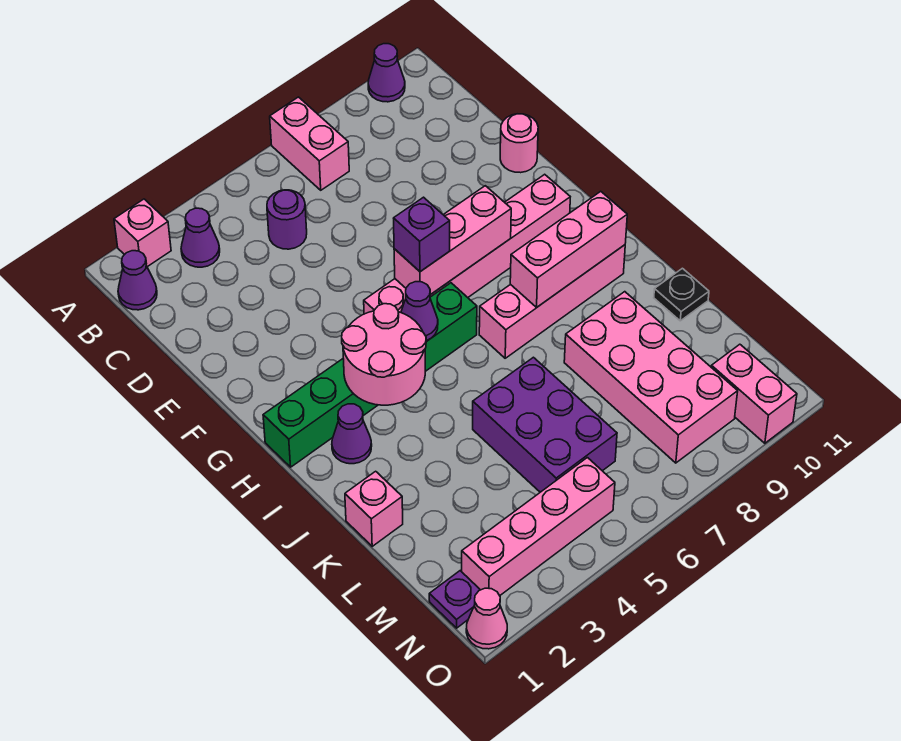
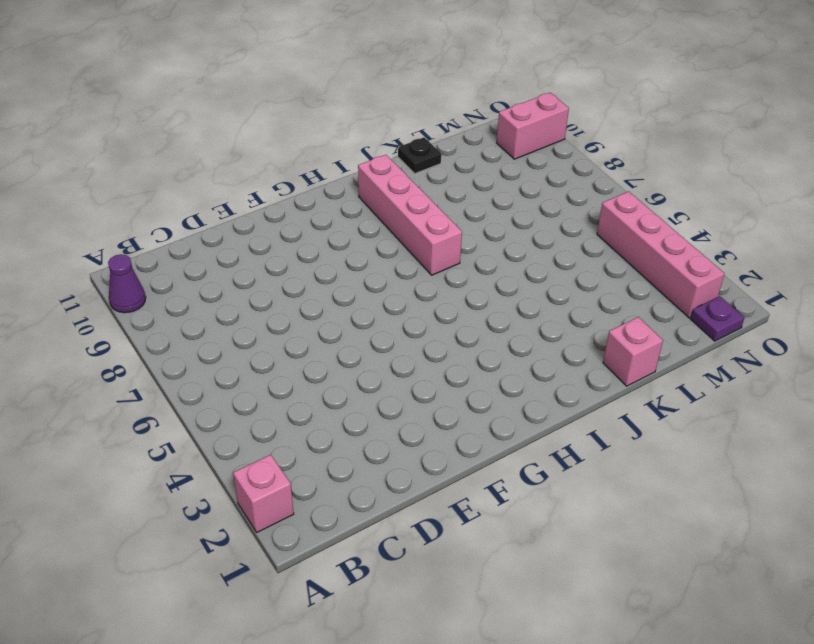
none -> pink brick A7:B7 level 1
none -> purple cone B1 level 1
none -> purple cone B3 level 1

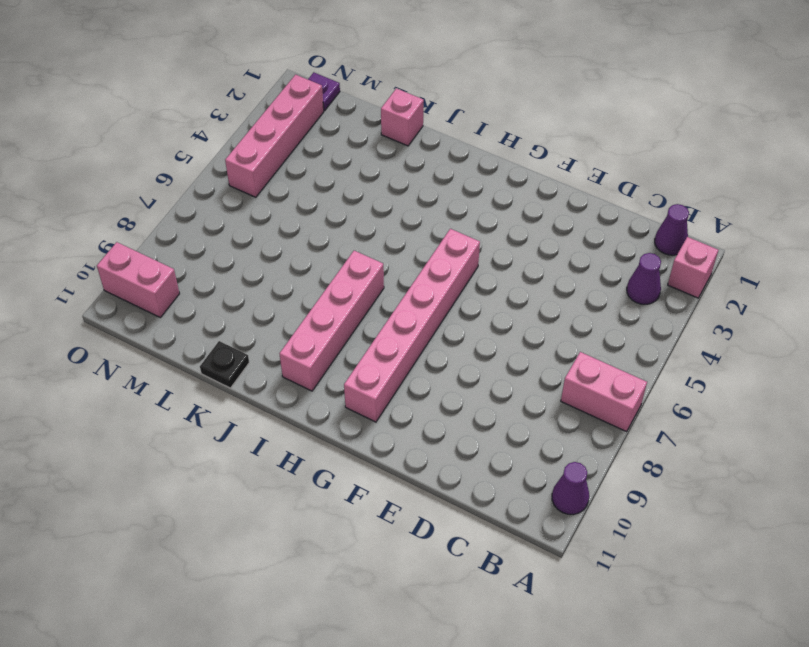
none -> purple round brick C5 level 1
none -> pink round brick E11 level 1
none -> green brick H1:H6 level 1

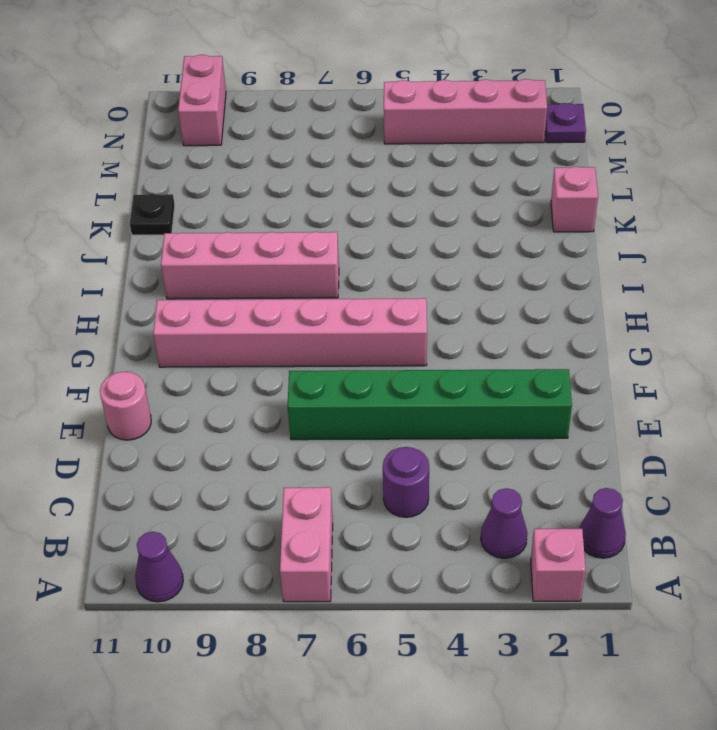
green brick E2:E7 level 1 -> green brick H1:H6 level 1
none -> purple cone I2 level 1
none -> purple brick K5:M6 level 1
none -> pink brick K8:N9 level 1

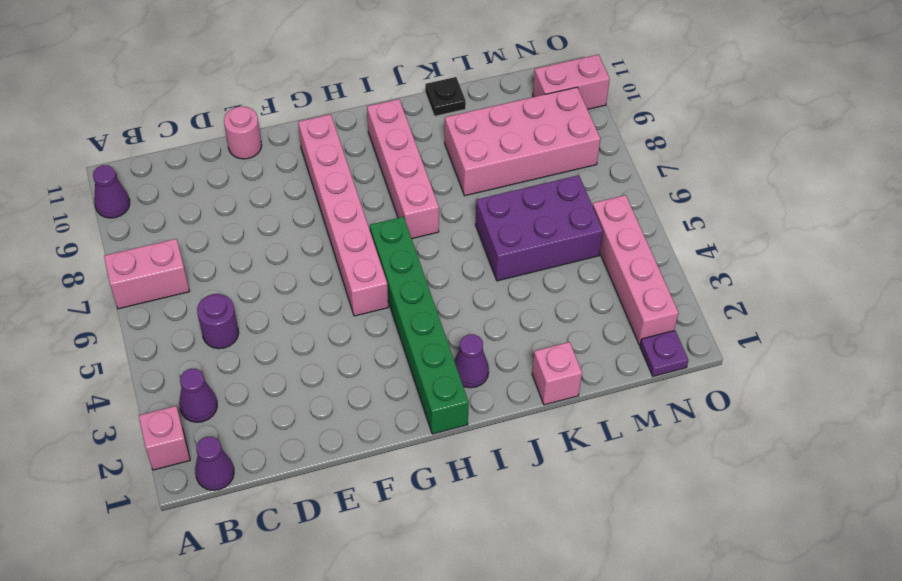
none -> pink cone O1 level 1
none -> pink brick G6:G8 level 2
none -> pink round brick H3:I4 level 2

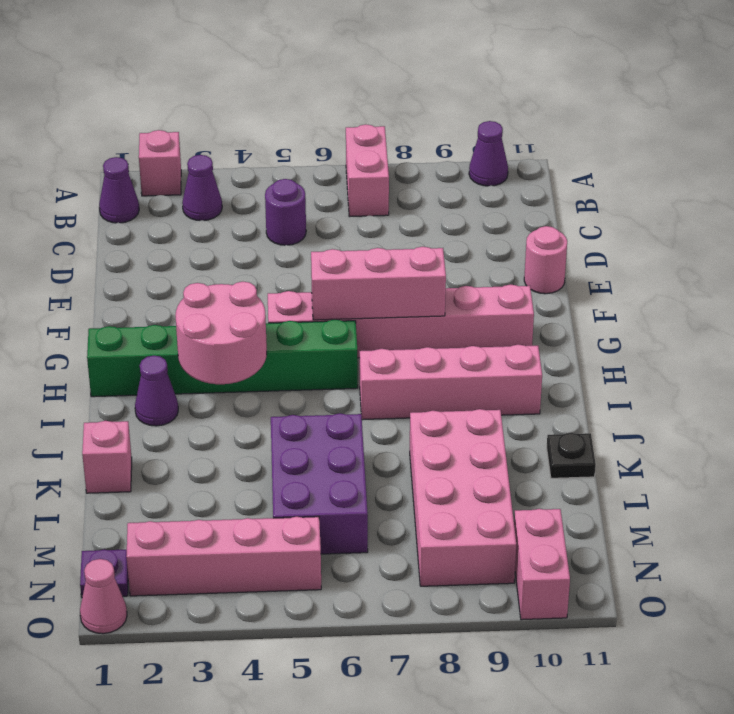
none -> purple cone H5 level 2
none -> pink brick I8:I10 level 2
none -> purple brick G6 level 3

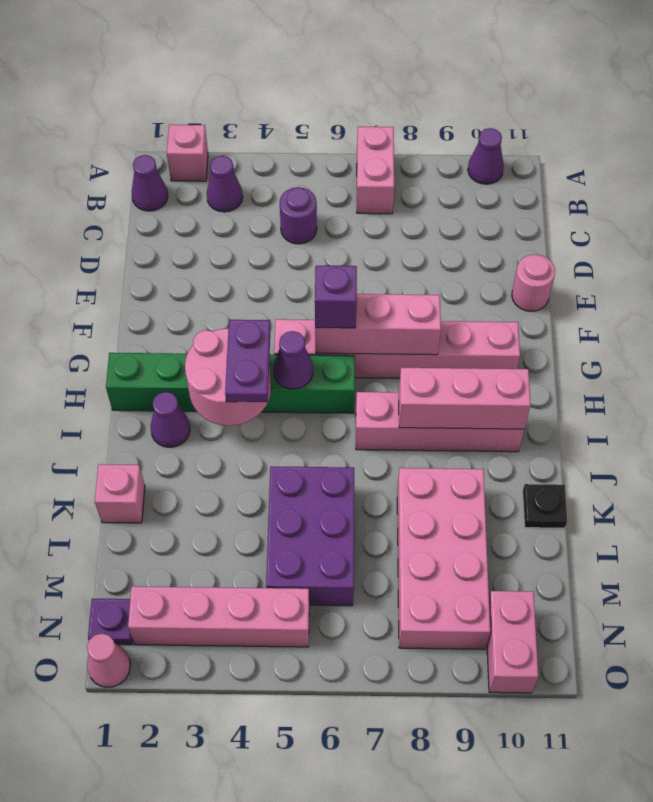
purple plate H4:I4 level 3 -> none

